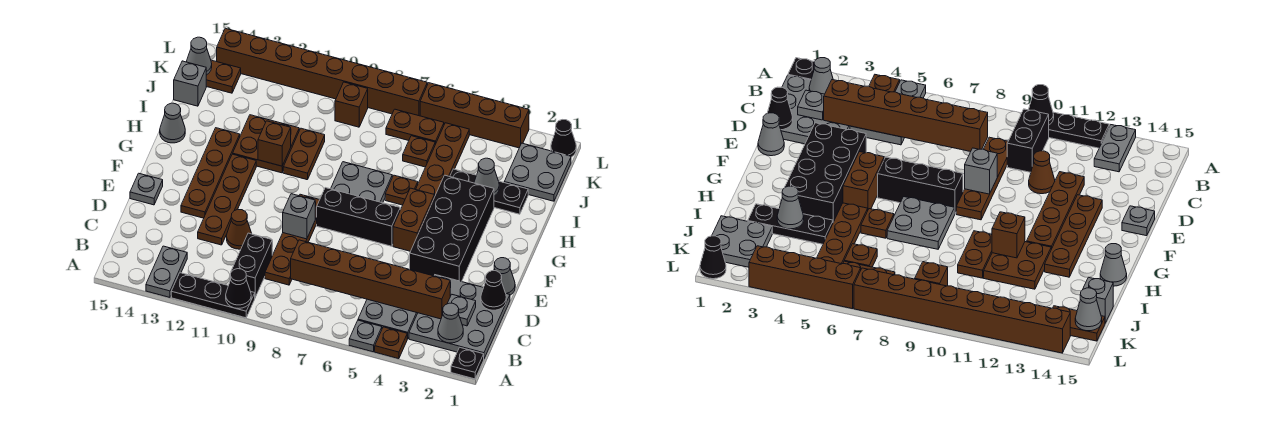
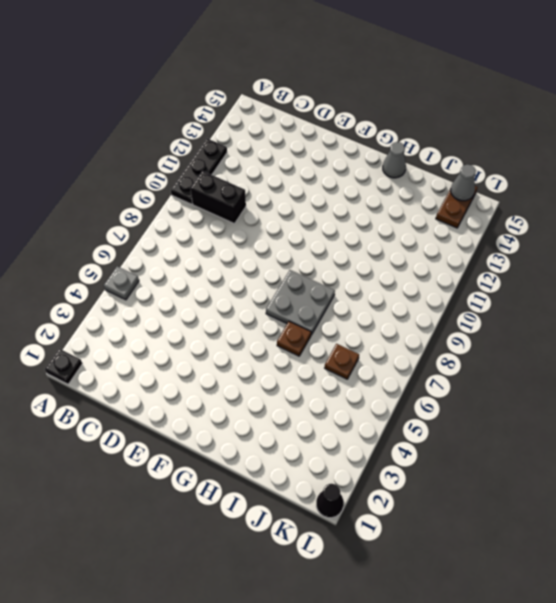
none -> brown plate A4 level 1
none -> grey plate A13:B13 level 1
none -> grey plate B1:D3 level 1
none -> grey plate B4:C5 level 1

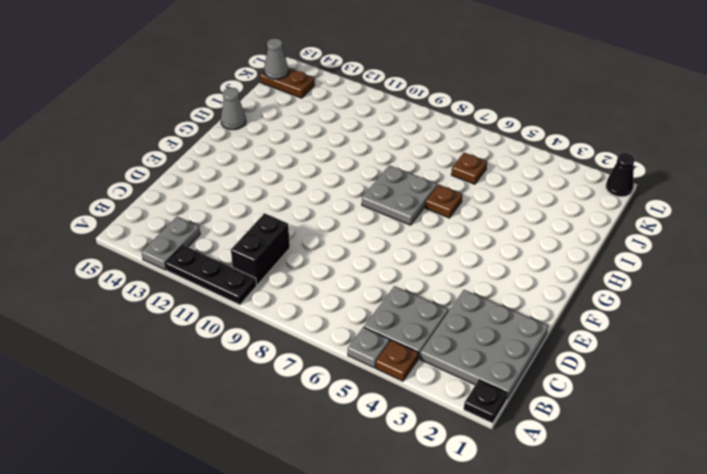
none -> brown plate C9:F9 level 1
none -> brown cone D11 level 1
none -> brown plate D12:G12 level 1
none -> grey cone E1 level 1

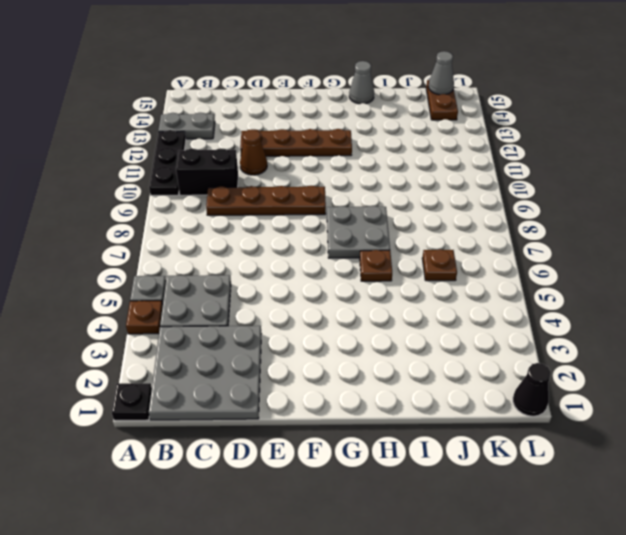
none -> grey cone E1 level 1
none -> black brick E3:H4 level 1
none -> brown plate E13:H13 level 1
none -> grey plate E15 level 1

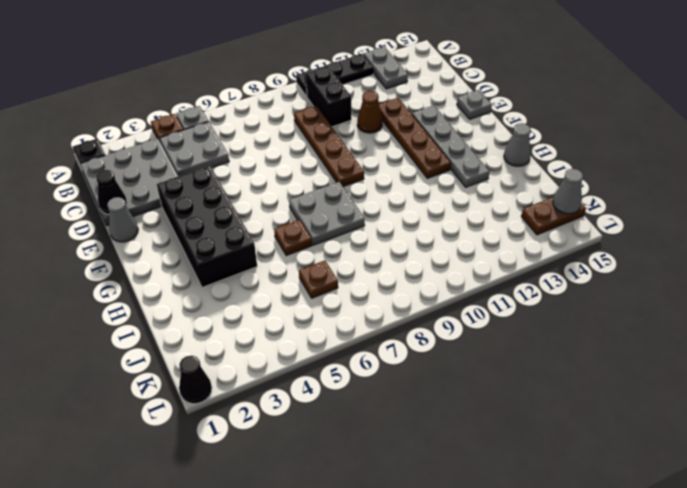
grey plate E13:H13 level 1 -> brown plate E13:H13 level 1
none -> brown brick F5:G5 level 1
none -> black brick F6:F8 level 1
none -> brown plate H5:K5 level 1
none -> brown plate H10:I10 level 1

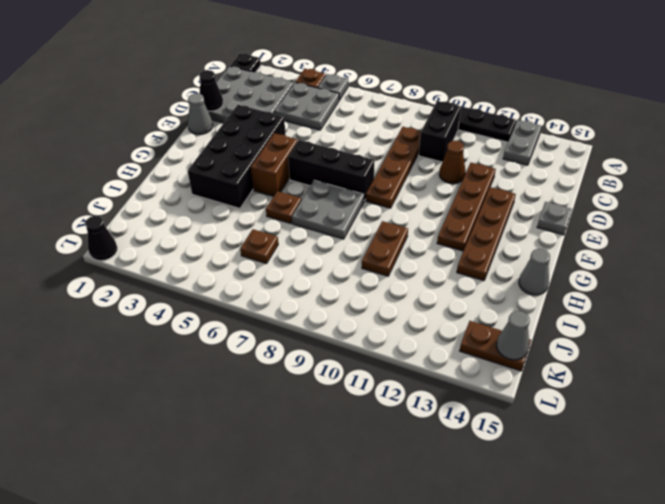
none -> brown plate H5:K5 level 1
none -> brown plate H11:I12 level 1
none -> black plate I2:I4 level 1
none -> grey plate J1:K2 level 1

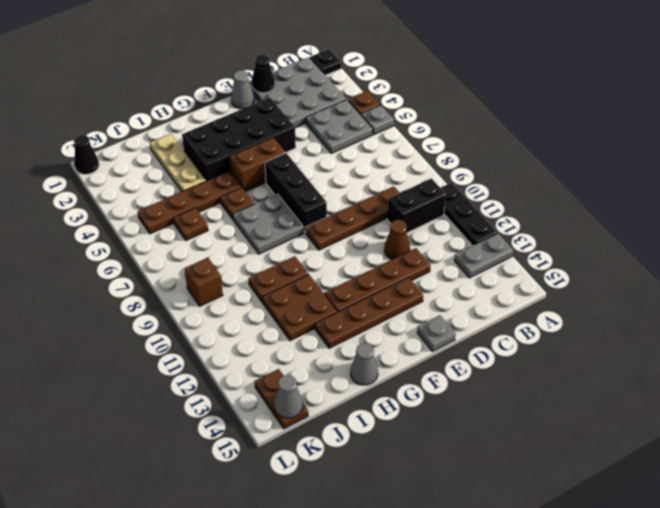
tan plate I2:I4 level 1 -> black plate I2:I4 level 1
none -> grey plate J1:K2 level 1
none -> grey brick J15 level 1
none -> brown plate K6:K7 level 1
none -> brown brick L3:L6 level 1

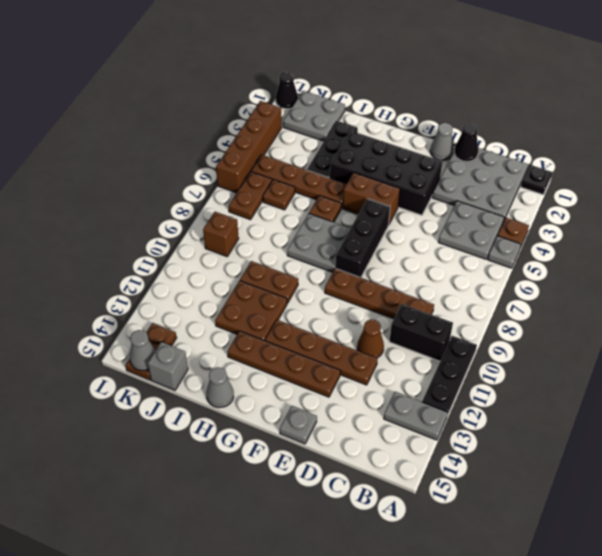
none -> brown brick L7:L14 level 1
none -> black cone A10 level 2
none -> grey cone B2 level 2
none -> grey plate C2 level 2

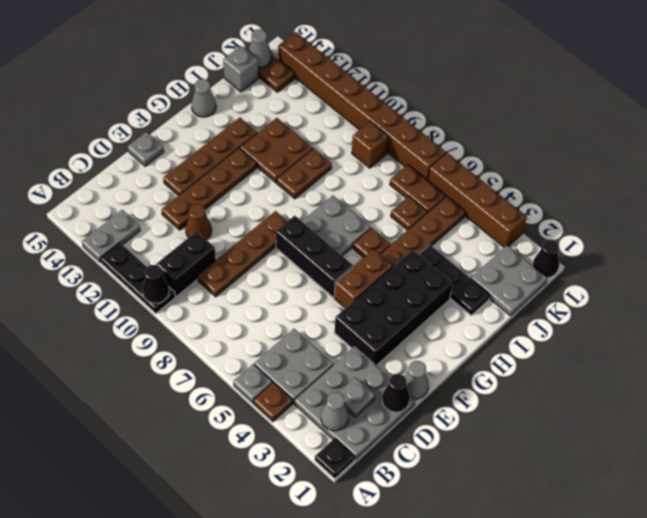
none -> brown brick C3:C8 level 2
none -> grey brick E9 level 2
none -> brown brick H11 level 2
none -> grey cone I3 level 2

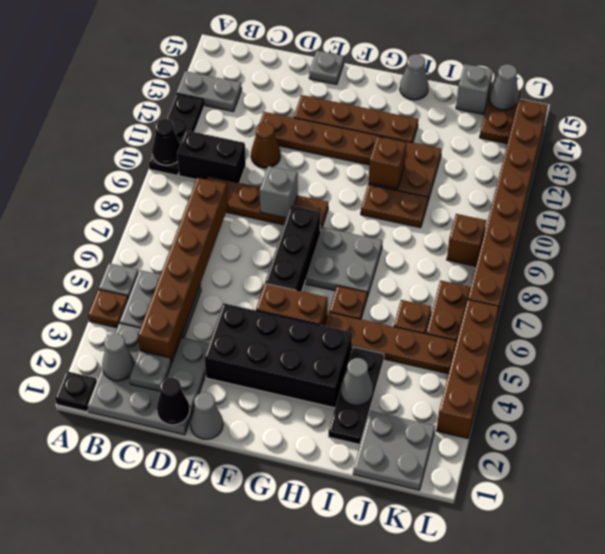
none -> black cone L1 level 1

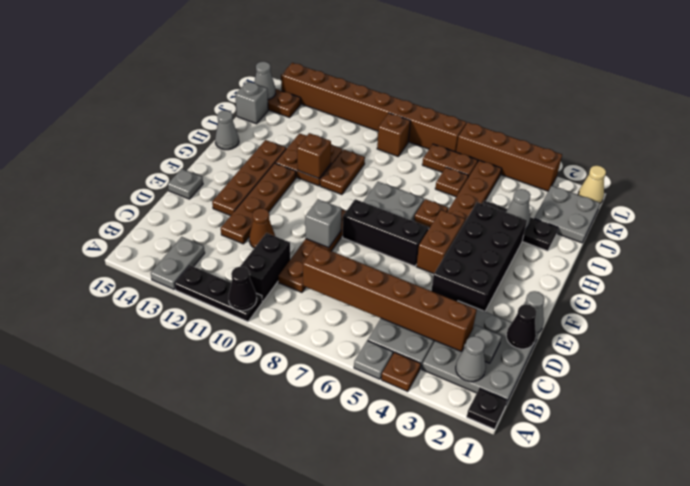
tan cone L1 level 1 -> black cone L1 level 1

